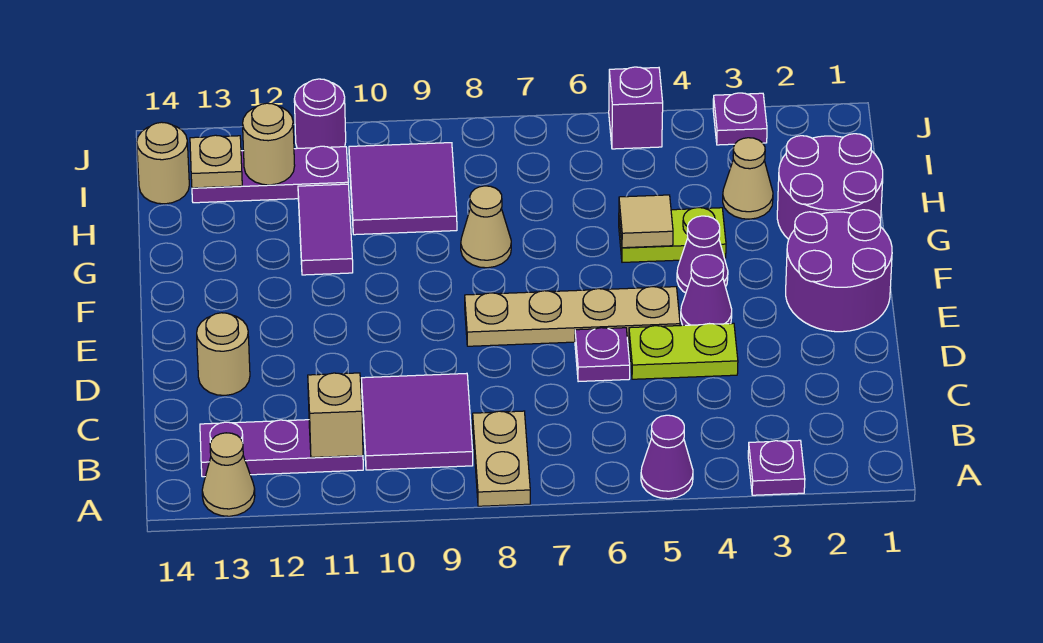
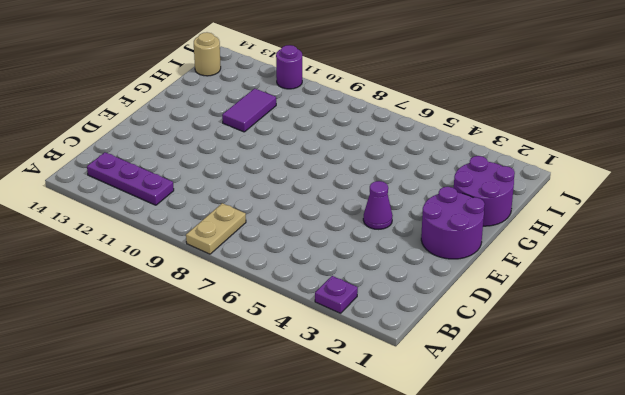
none -> purple cone A5 level 1
none -> tan cone A13 level 1
none -> purple tile B9:C10 level 1

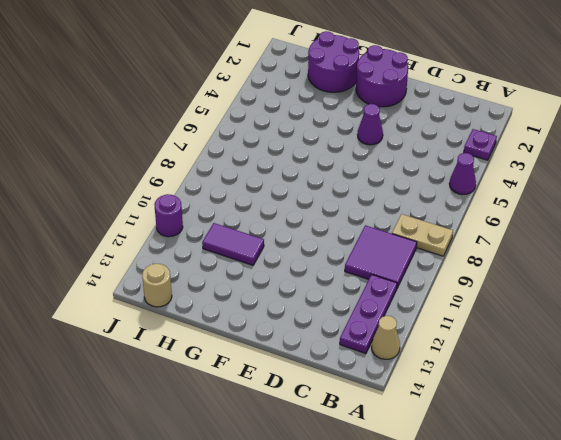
none -> lime plate D4:D5 level 1
none -> purple plate D6 level 1
none -> tan round brick D13 level 1

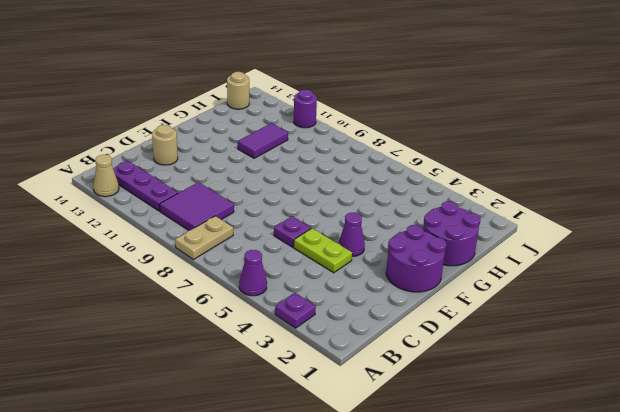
none -> tan plate E5:E8 level 1
none -> purple cone F4 level 1
none -> lime plate G4:G5 level 1

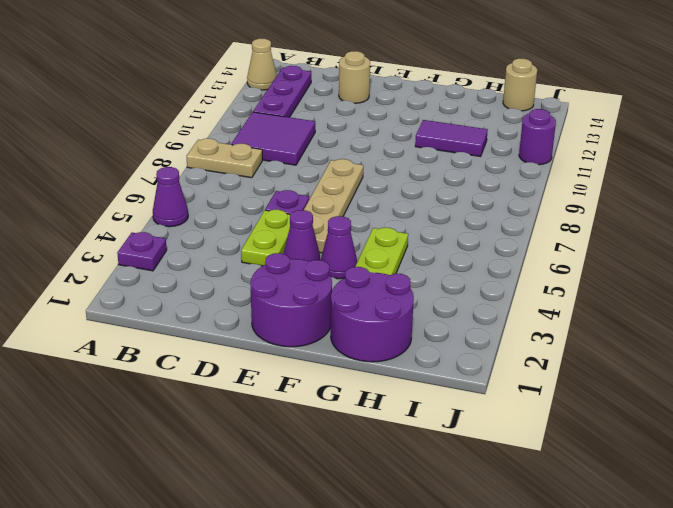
none -> tan cone G8 level 1
none -> tan cone H3 level 1
none -> purple tile H9:I10 level 1

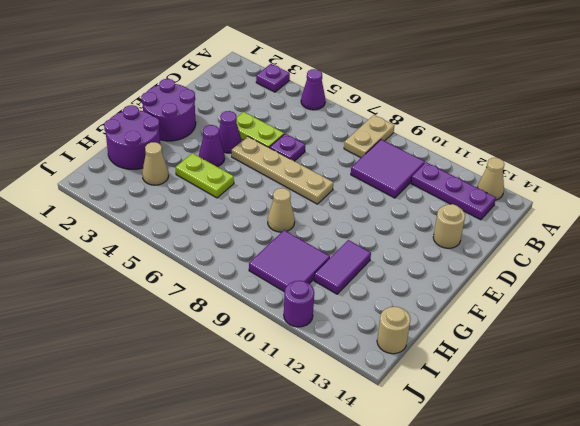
none -> purple plate I11:I13 level 1
none -> purple plate J3 level 1
none -> purple brick J5 level 1

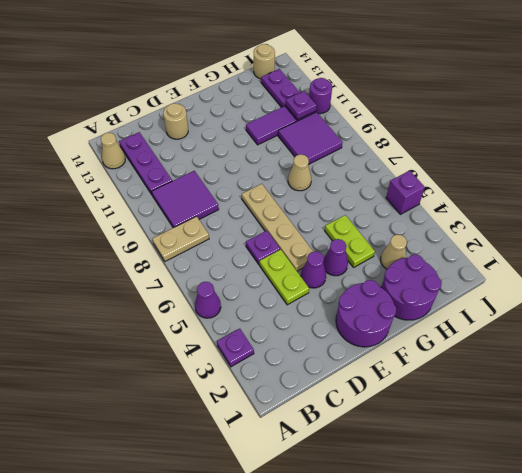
purple plate I11 level 2 -> purple plate J3 level 1
none -> tan brick B11 level 2
none -> tan tile G5 level 2
none -> tan round brick I12 level 2

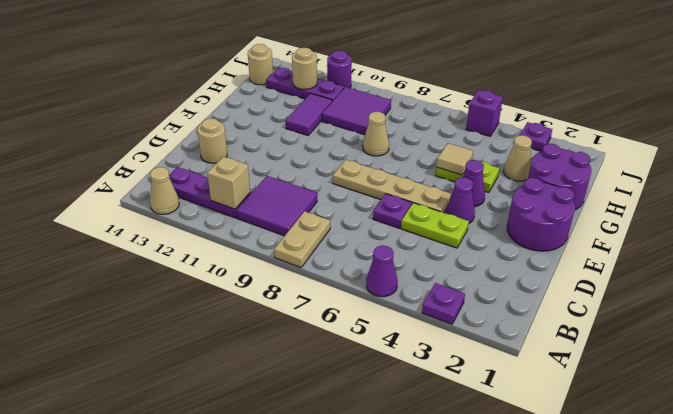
none -> tan plate I13 level 2

